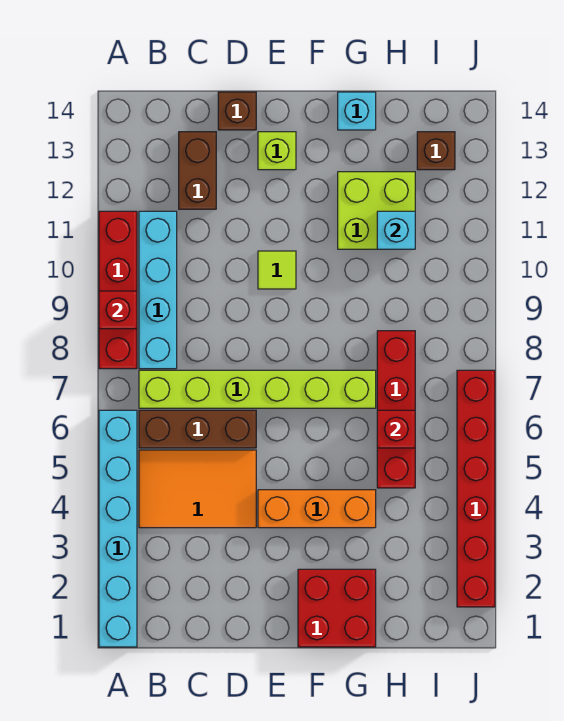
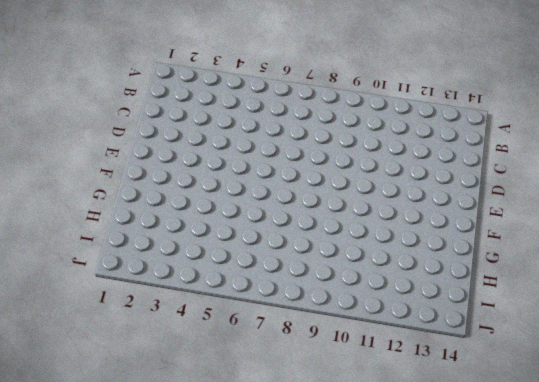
none -> cyan brick A1:A6 level 1
none -> red brick A8:A11 level 1
none -> orange tile B4:D5 level 1

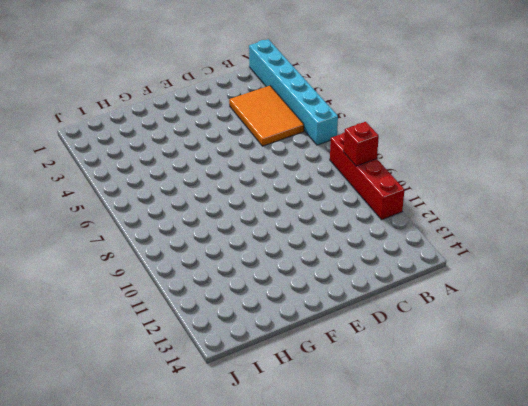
orange tile B3:C5 level 1 -> orange tile B4:D5 level 1
none -> brown brick B6:D6 level 1
none -> lime brick B7:G7 level 1
none -> cyan brick B8:B11 level 1

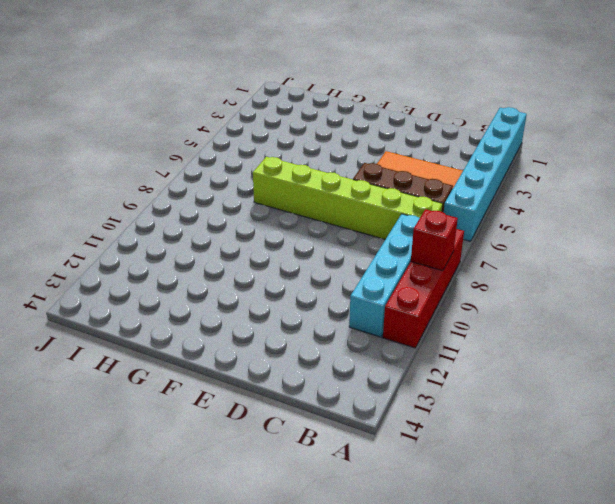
none -> brown brick C12:C13 level 1
none -> brown brick D14 level 1
none -> orange brick E4:G4 level 1

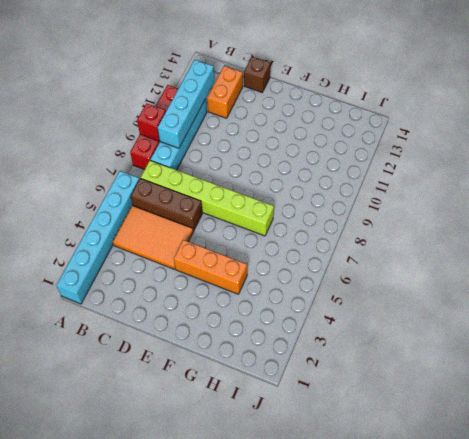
cyan brick B9:B12 level 2 -> none
orange brick C12:C13 level 1 -> brown brick C12:C13 level 1
none -> lime tile E10 level 1
none -> lime brick E13 level 1
none -> red brick F1:G2 level 1

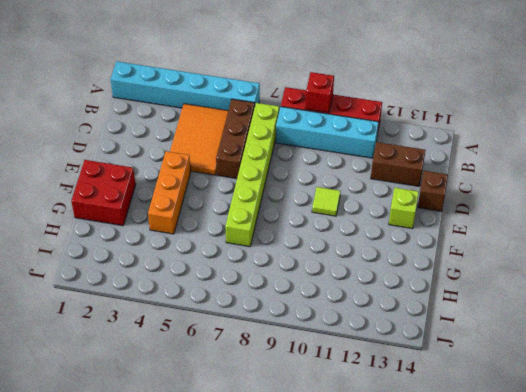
none -> lime brick G11:H12 level 1
none -> cyan brick G14 level 1
none -> red brick H5:H8 level 1

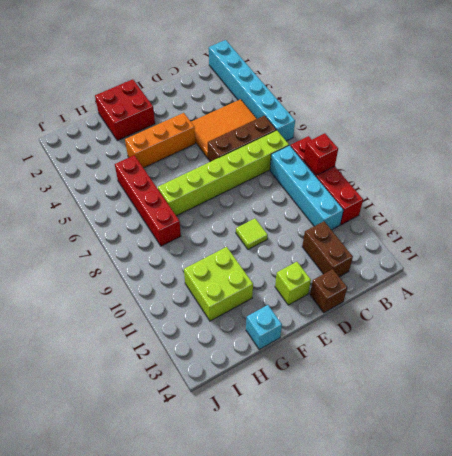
none -> brown brick I13 level 1
none -> red brick J2:J7 level 1
none -> red brick H6 level 2

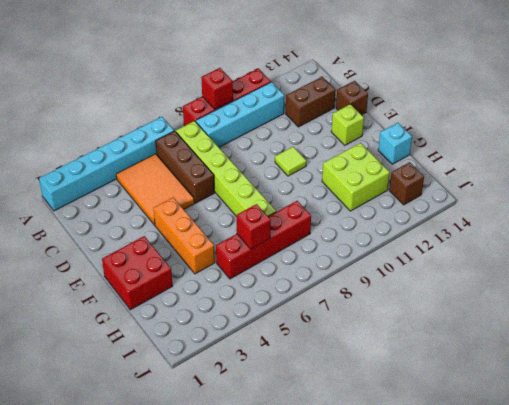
none -> red brick J2:J7 level 1
none -> cyan brick H11 level 2

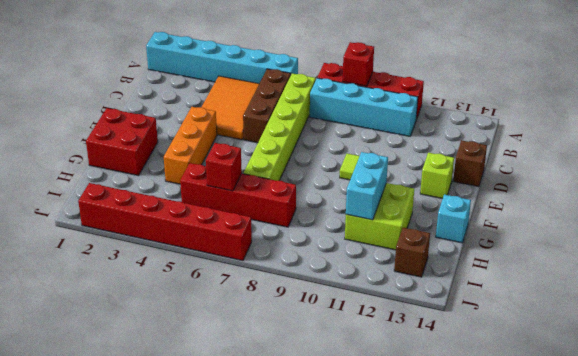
cyan brick G11:H11 level 2 -> cyan brick H11 level 2
none -> brown brick C12:C13 level 1

